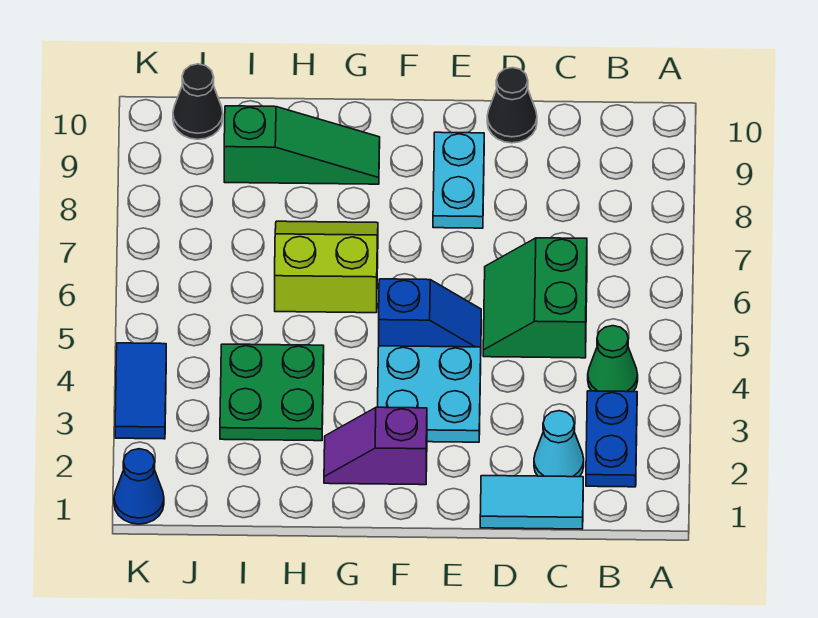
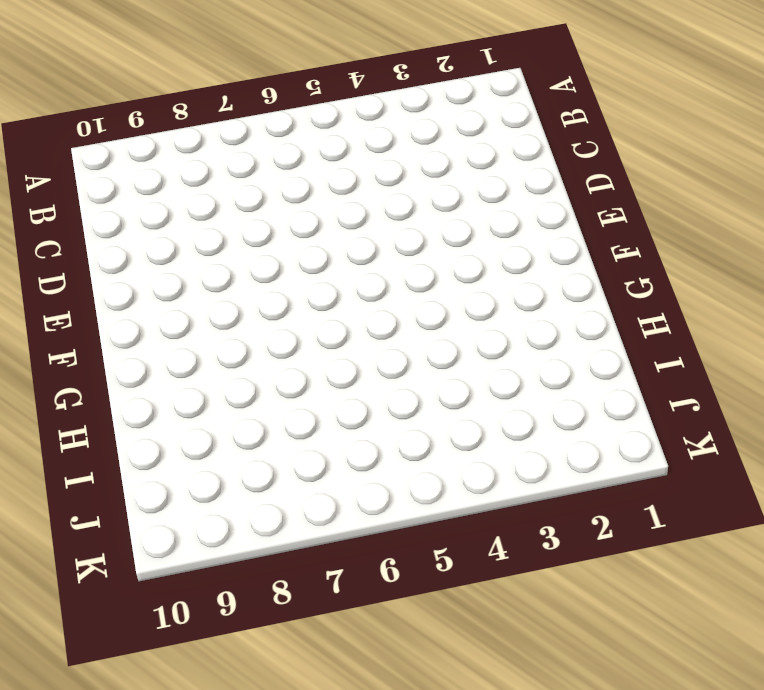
none -> blue plate B2:B3 level 1
none -> green cone B4 level 1
none -> cyan tile C1:D1 level 1

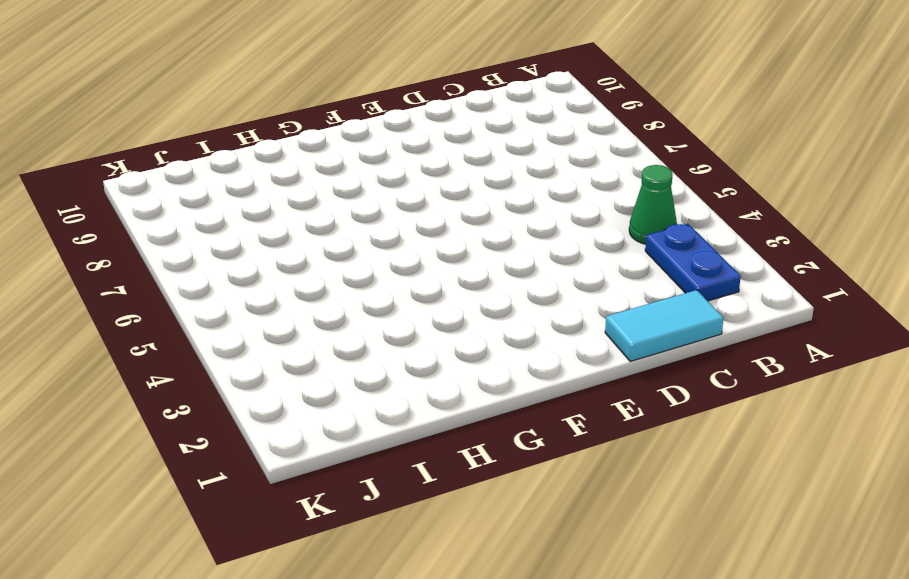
none -> cyan cone C2 level 1
none -> green slope C5:D6 level 1 top C
none -> black cone D10 level 1

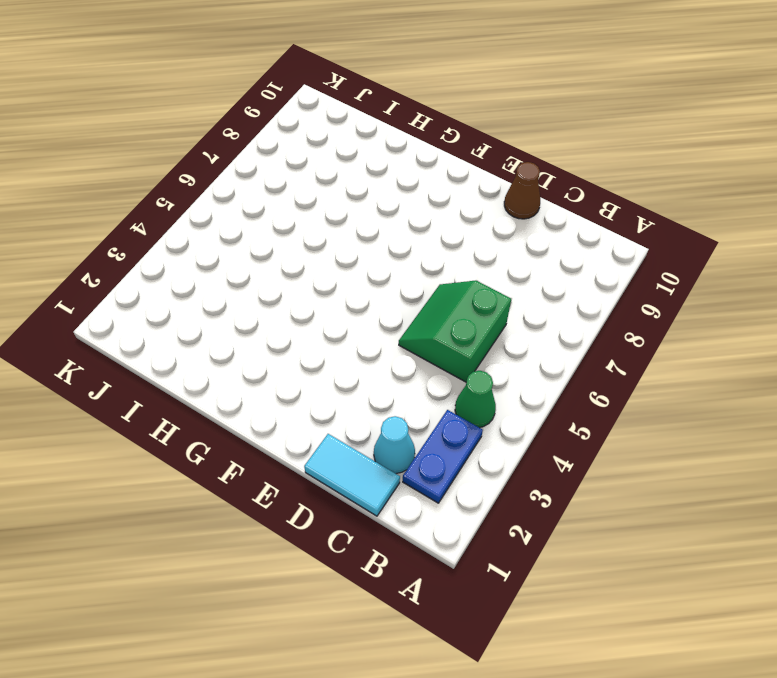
brown cone D10 level 1 -> black cone D10 level 1
none -> cyan plate E3:F4 level 1
none -> blue slope E5:F5 level 1 top F
none -> cyan plate E8:E9 level 1

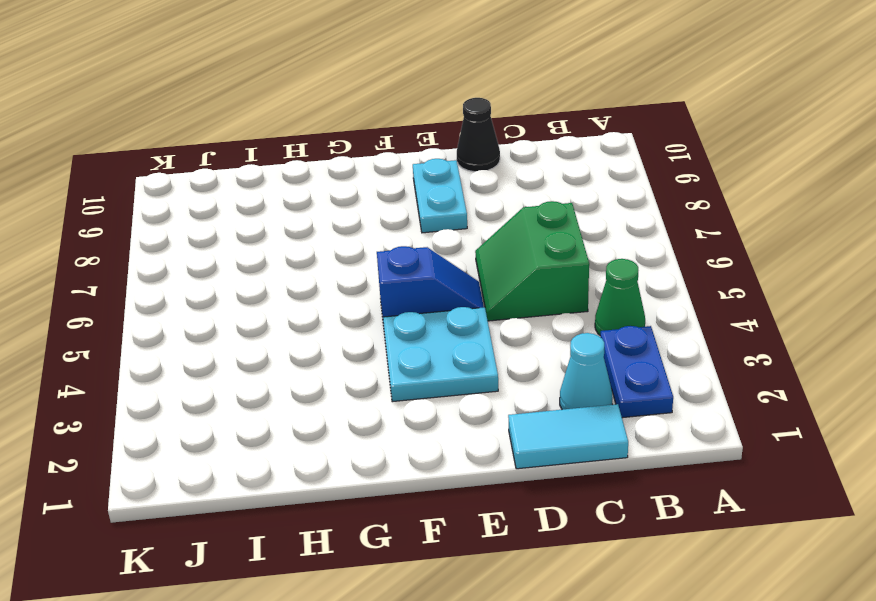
none -> purple slope F2:G2 level 1 top F
none -> lime slope G6:H7 level 1 top 6
none -> green slope G9:I9 level 1 top I

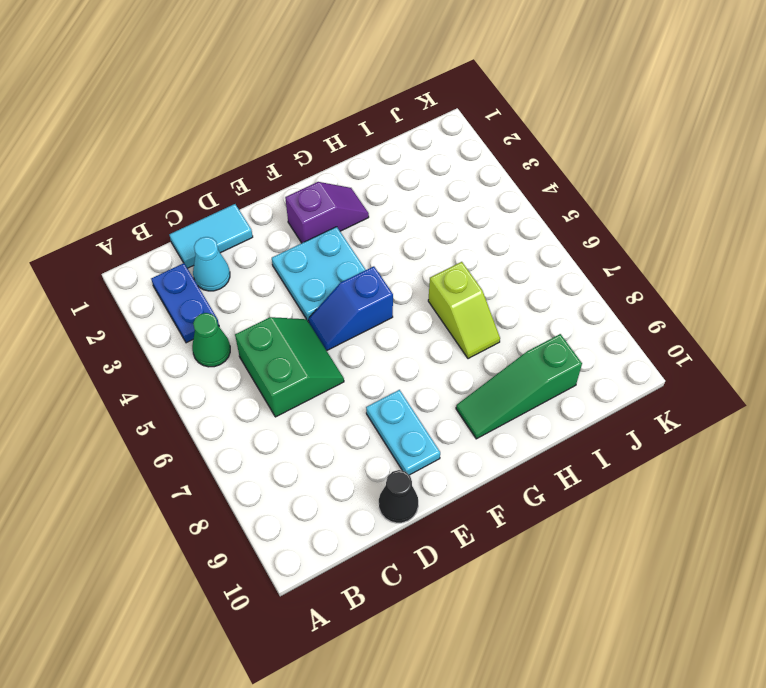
lime slope H6:H7 level 1 top 6 -> lime slope G6:H7 level 1 top 6
none -> green plate H3:I4 level 1
none -> black cone J10 level 1
none -> blue cone K1 level 1

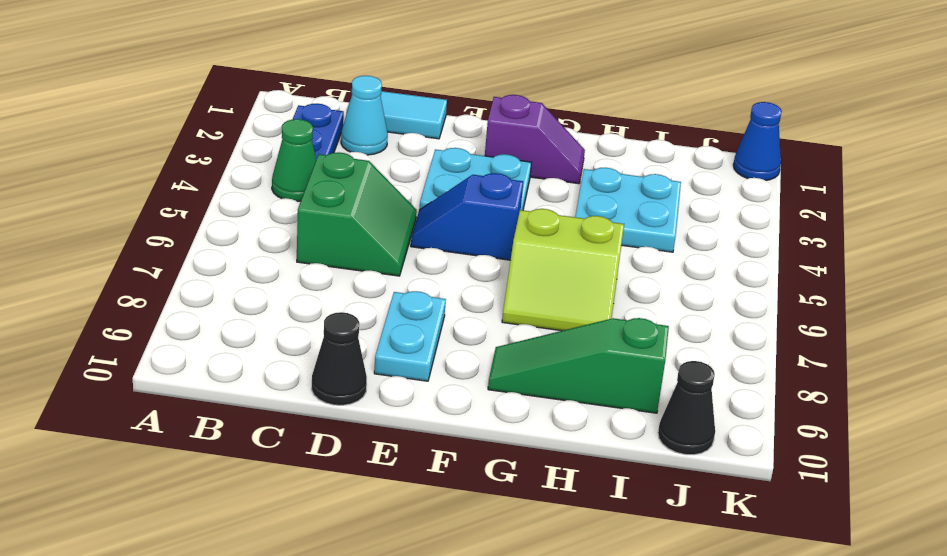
cyan plate H3:I4 level 1 -> green plate H3:I4 level 1
none -> blue tile K3:K4 level 1

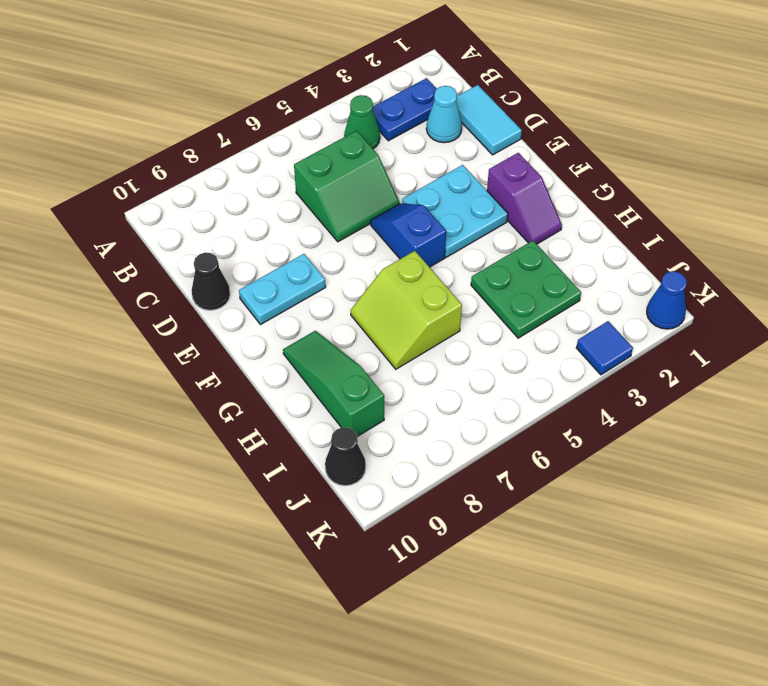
blue tile K3 level 1 -> blue tile K3:K4 level 1

